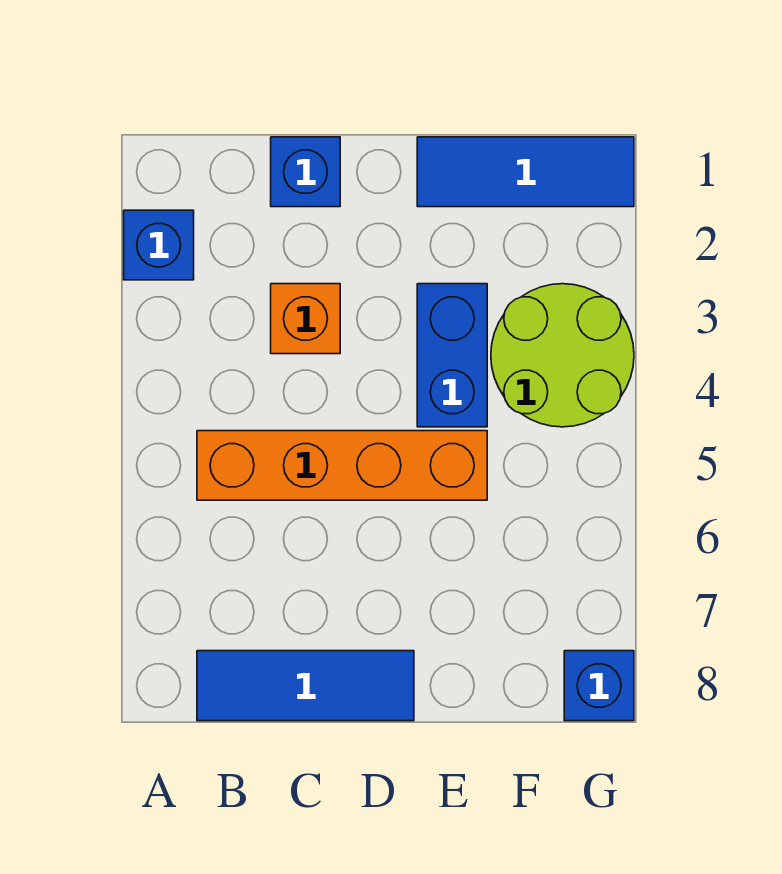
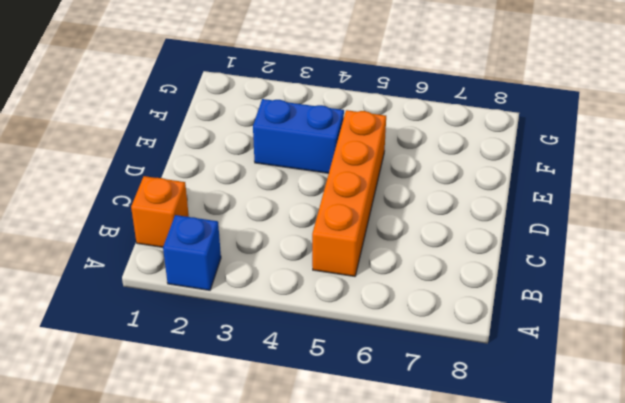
orange brick B1 level 1 -> orange brick C3 level 1
none -> blue tile B8:D8 level 1
none -> blue brick C1 level 1

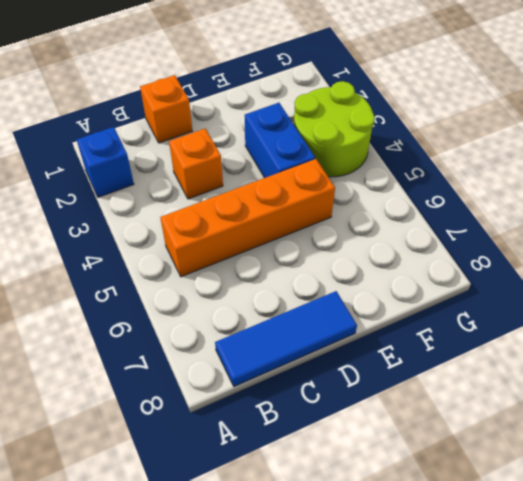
orange brick C1 level 1 -> blue brick C1 level 1
none -> blue tile E1:G1 level 1
none -> blue brick G8 level 1

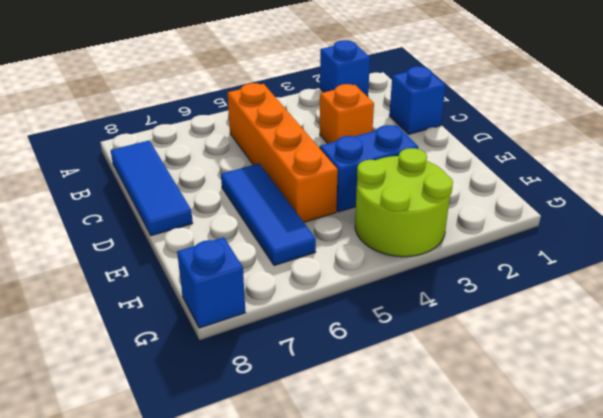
blue tile D6:F6 level 1 -> blue tile E1:G1 level 1

